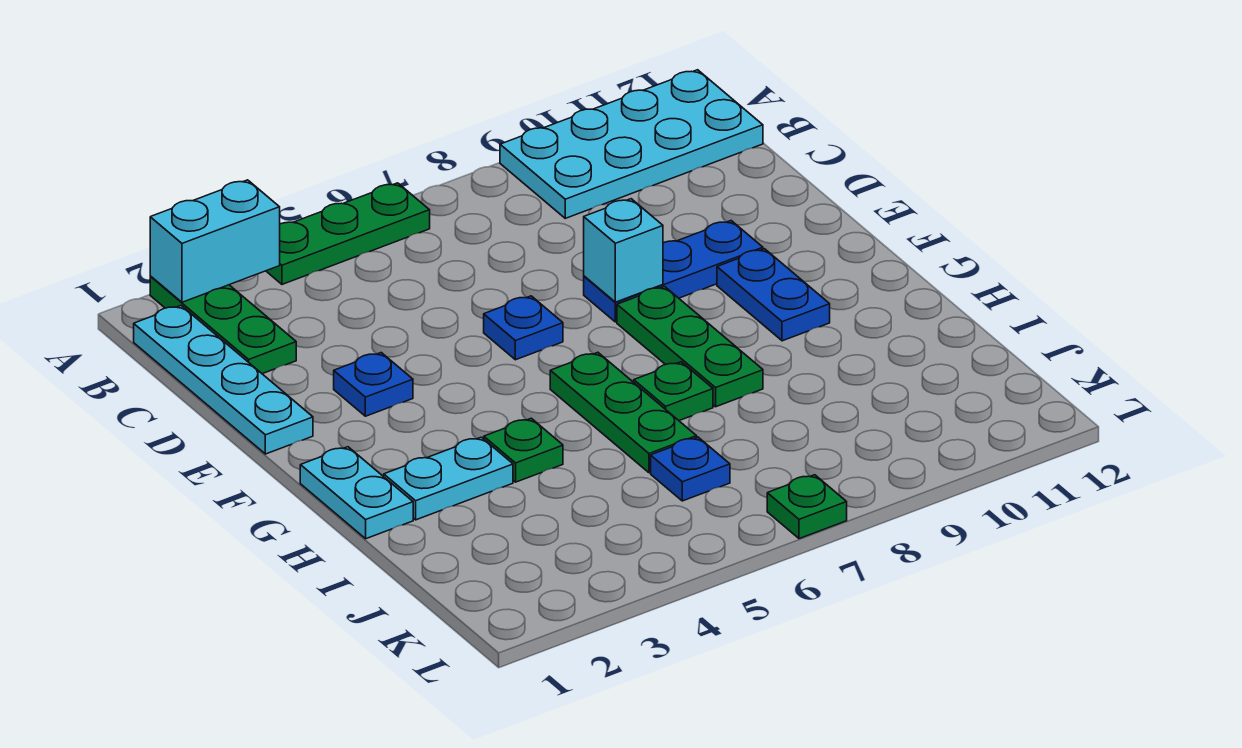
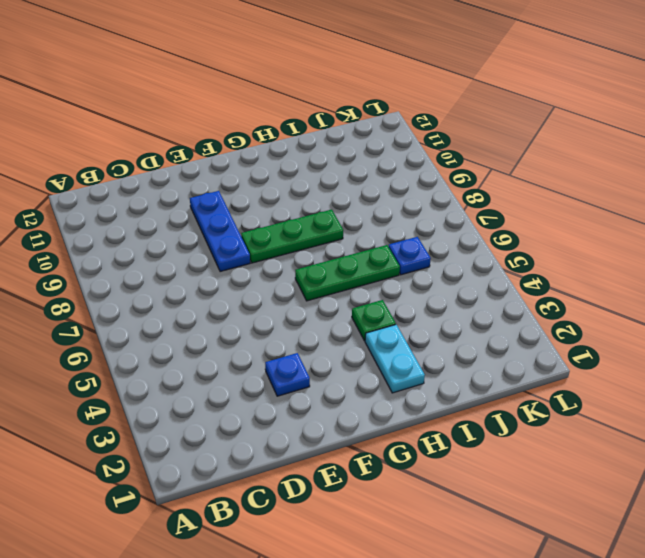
none -> green plate A2:C2 level 1
none -> green plate A4:A6 level 1
none -> cyan plate A9:B12 level 1

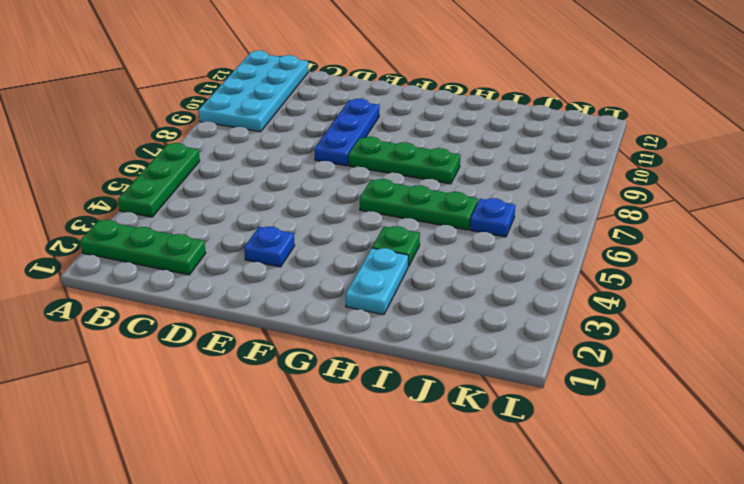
none -> cyan plate B1:E1 level 1
none -> blue plate E6 level 1
none -> blue plate F10:G10 level 1

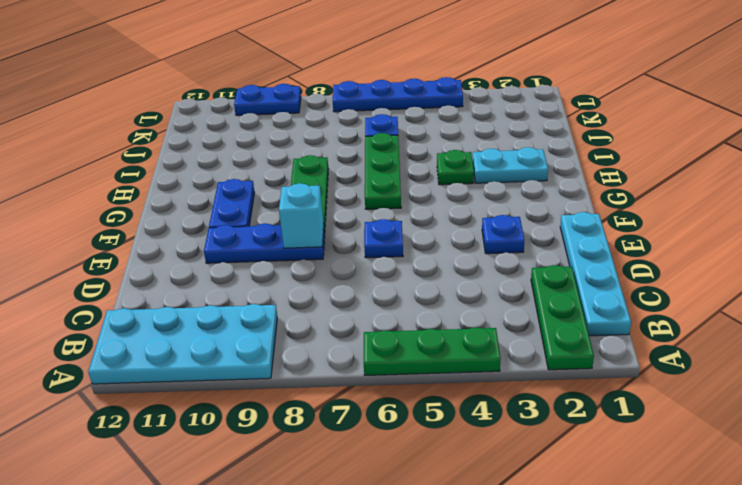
blue plate L4:L7 level 1 -> green plate L7 level 1
blue plate L9:L10 level 1 -> none
none -> cyan plate G1:H1 level 1
none -> green plate H7 level 1
none -> cyan brick A2:A3 level 2

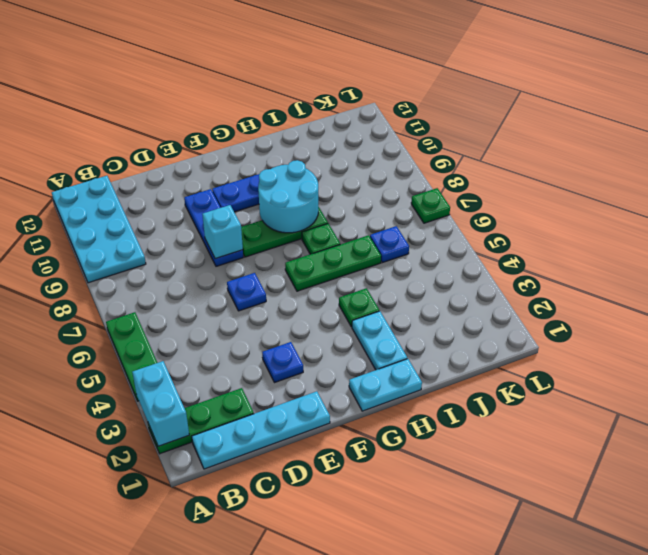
cyan round brick G8:H9 level 2 -> none

